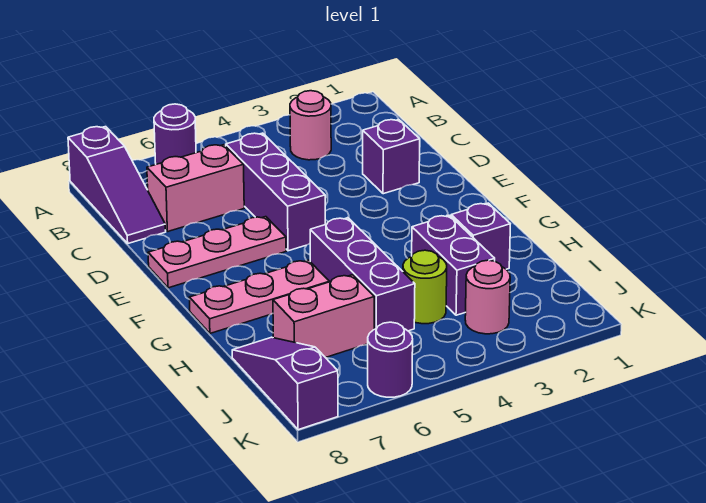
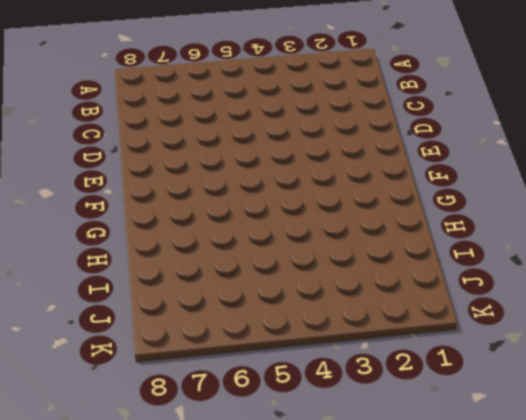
none -> purple round brick A6 level 1
none -> purple slope A8:C8 level 1 top A
none -> pink round brick B3 level 1

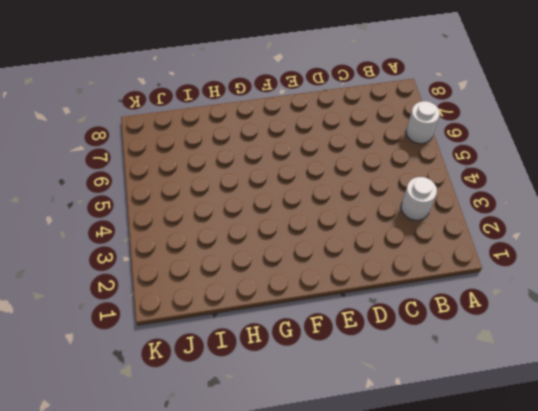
white round brick A6 level 1 -> purple round brick A6 level 1
white round brick B3 level 1 -> pink round brick B3 level 1
none -> purple slope A8:C8 level 1 top A
none -> purple brick C5:E5 level 1
none -> pink brick C6:C7 level 1

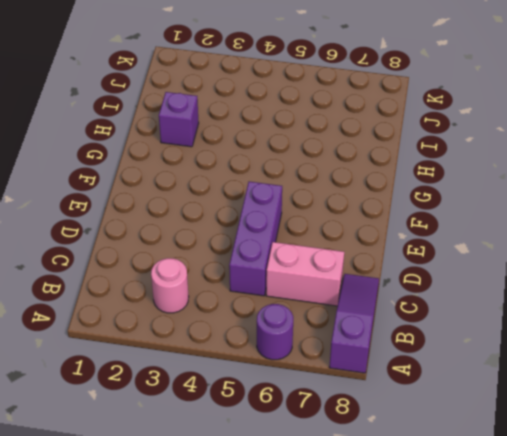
none -> purple brick D2 level 1
none -> pink plate E6:E8 level 1
none -> purple brick G5:I5 level 1

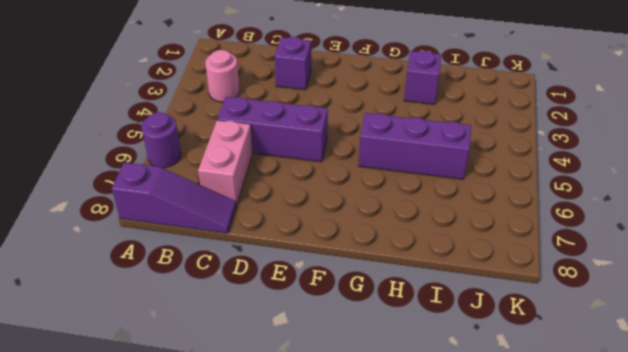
none -> pink plate E6:E8 level 1
none -> pink plate G6:G8 level 1
none -> purple brick H3:I3 level 1

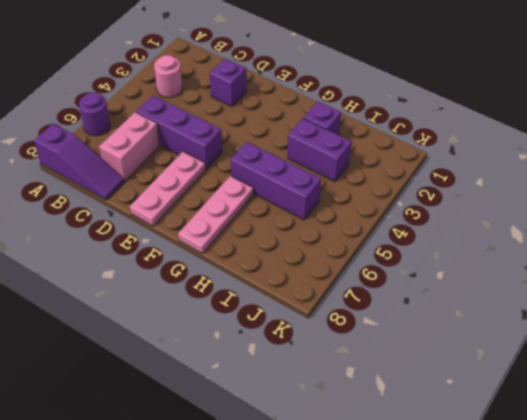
none -> lime round brick I4 level 1
none -> pink brick I6:I7 level 1
none -> purple slope I8:K8 level 1 top K

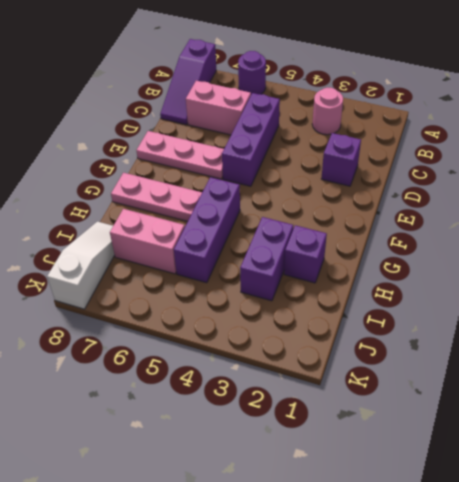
white slope I8:K8 level 1 top K -> purple slope I8:K8 level 1 top K
none -> lime round brick I4 level 1
none -> pink round brick J3 level 1
none -> purple round brick K6 level 1

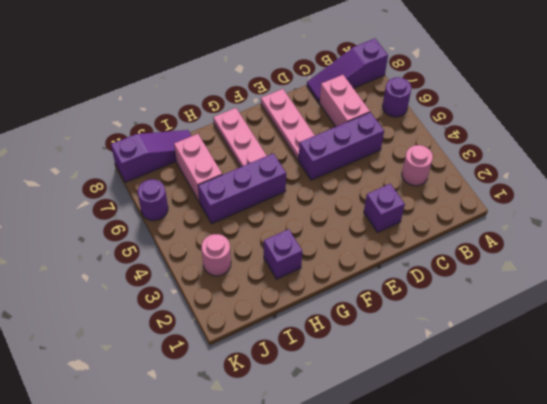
none -> purple brick H3:I3 level 1
none -> lime round brick I4 level 1

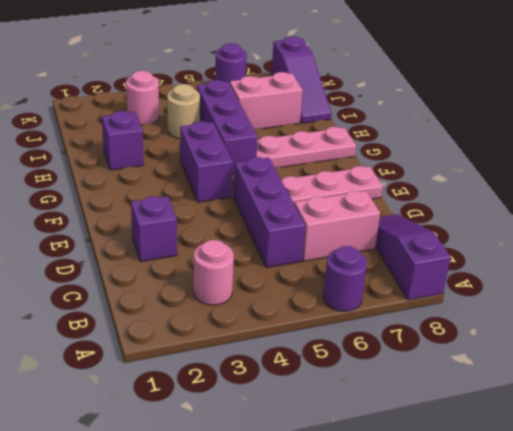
purple brick F4:G4 level 1 -> purple brick H3:I3 level 1
tan round brick I4 level 1 -> lime round brick I4 level 1

